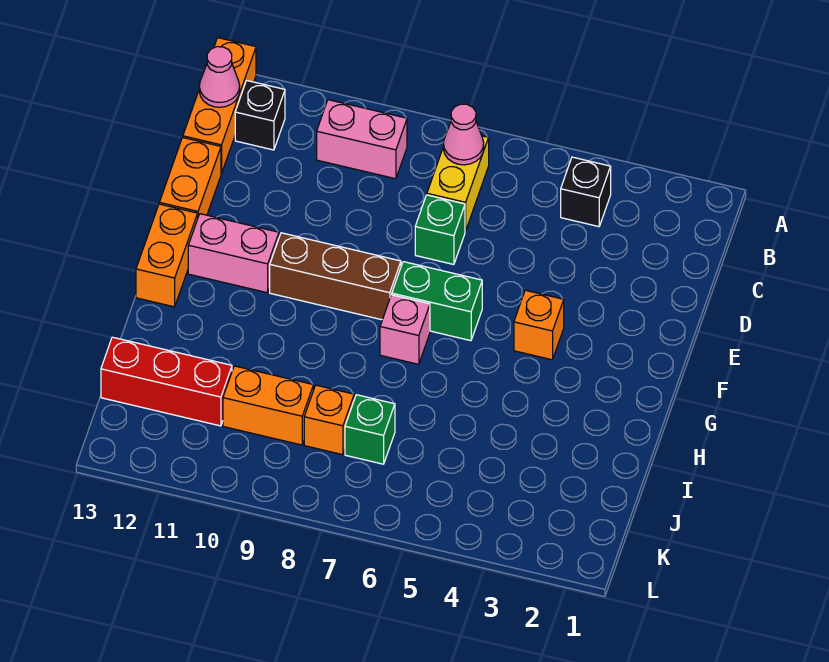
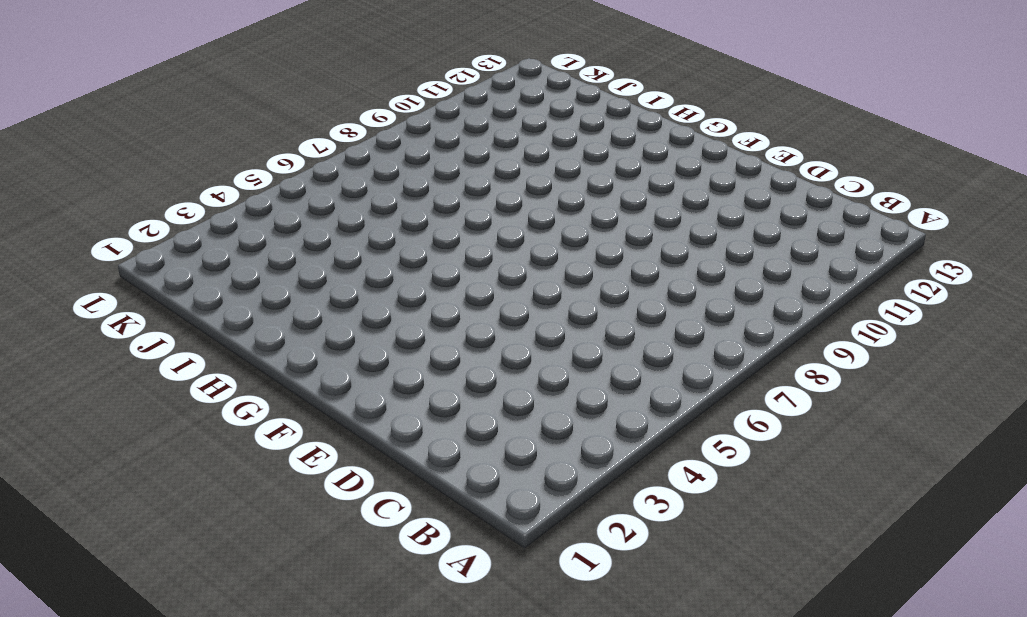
none -> orange brick A13:C13 level 1
none -> black brick B4 level 1
none -> yellow brick B7:C7 level 1

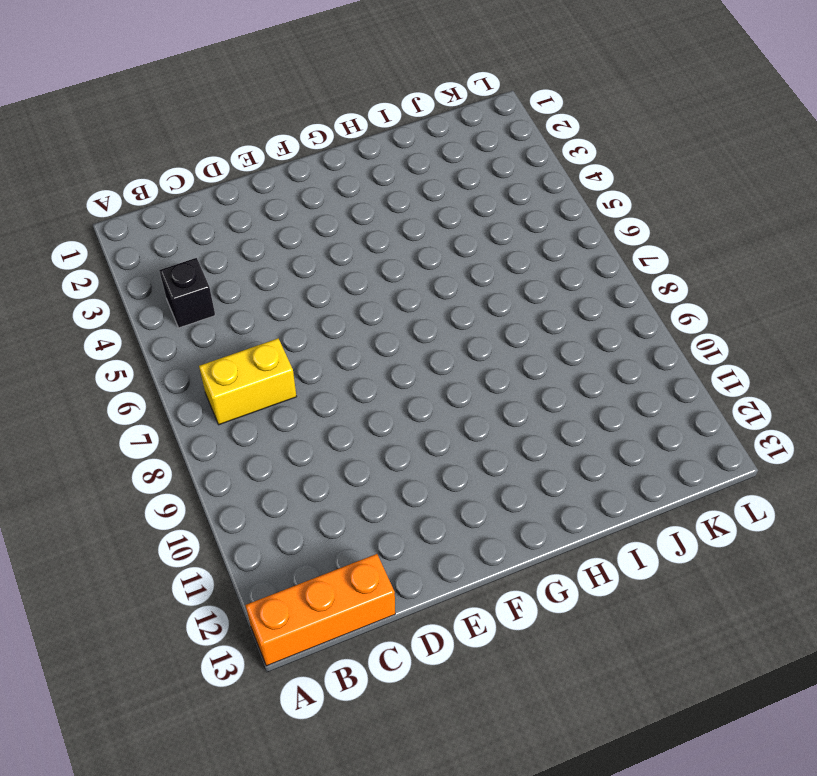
none -> pink brick B9:B10 level 1
none -> black brick B12 level 1
none -> green brick D7 level 1

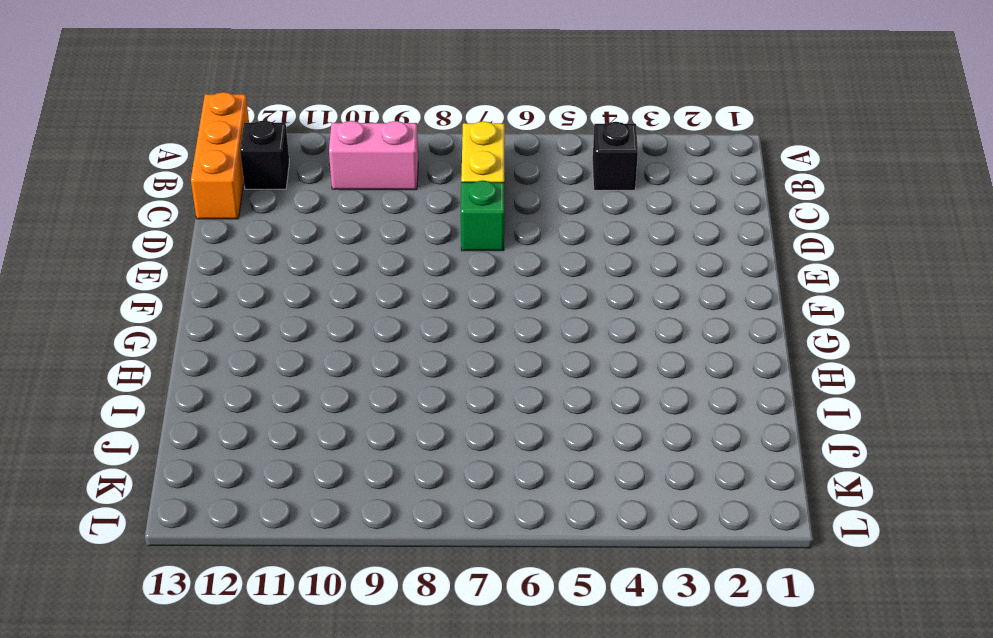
none -> orange brick D13:E13 level 1
none -> orange brick F4 level 1
none -> green brick F6:F7 level 1

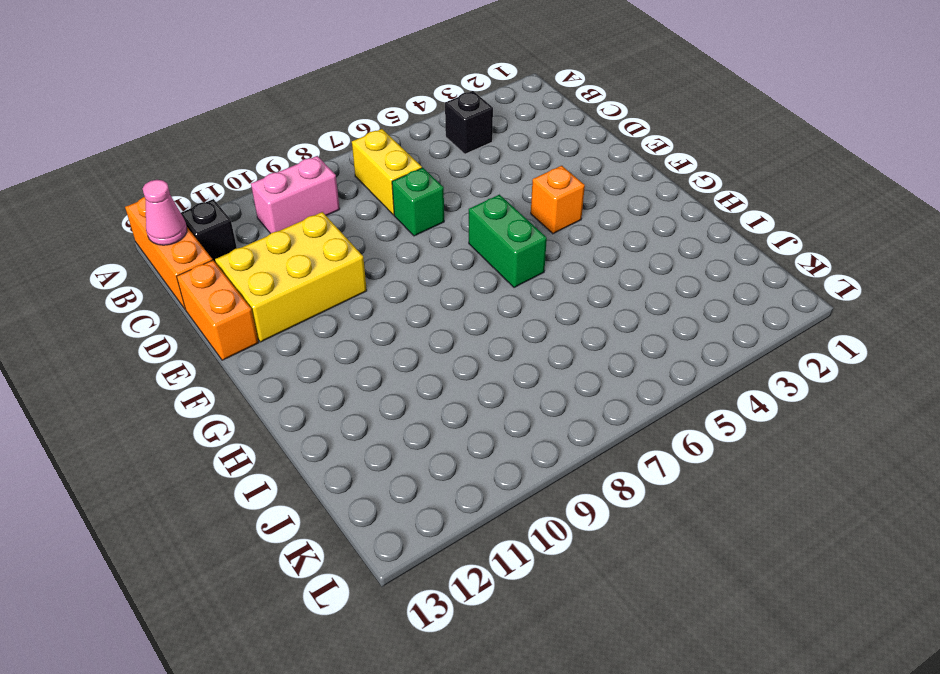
yellow brick D10:E12 level 1 -> none
green brick F6:G6 level 1 -> green brick F6:F7 level 1
none -> brown brick F8:F10 level 1
none -> pink brick F11:F12 level 1
none -> orange brick F13:G13 level 1

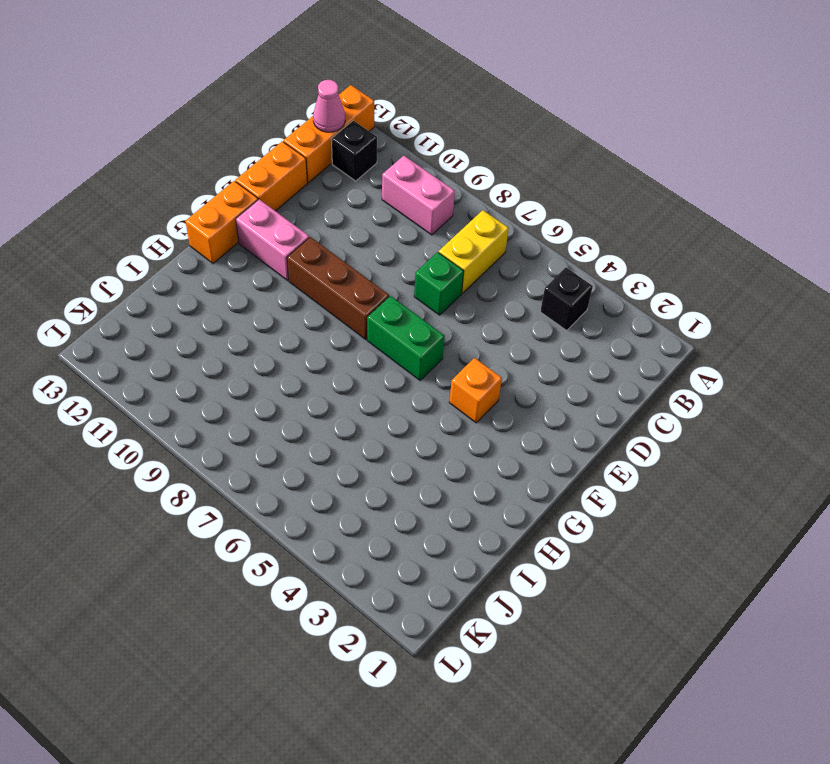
none -> pink brick G7 level 1
none -> green brick J7 level 1
none -> orange brick J8 level 1

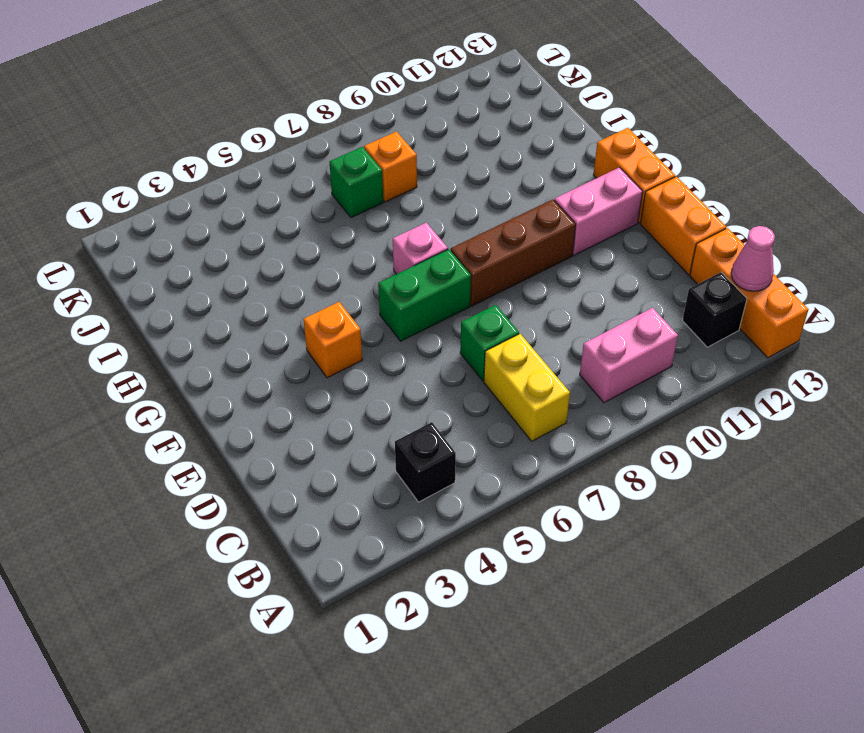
none -> orange brick J9:J10 level 1
none -> red brick J11:J13 level 1
none -> pink cone B7 level 2

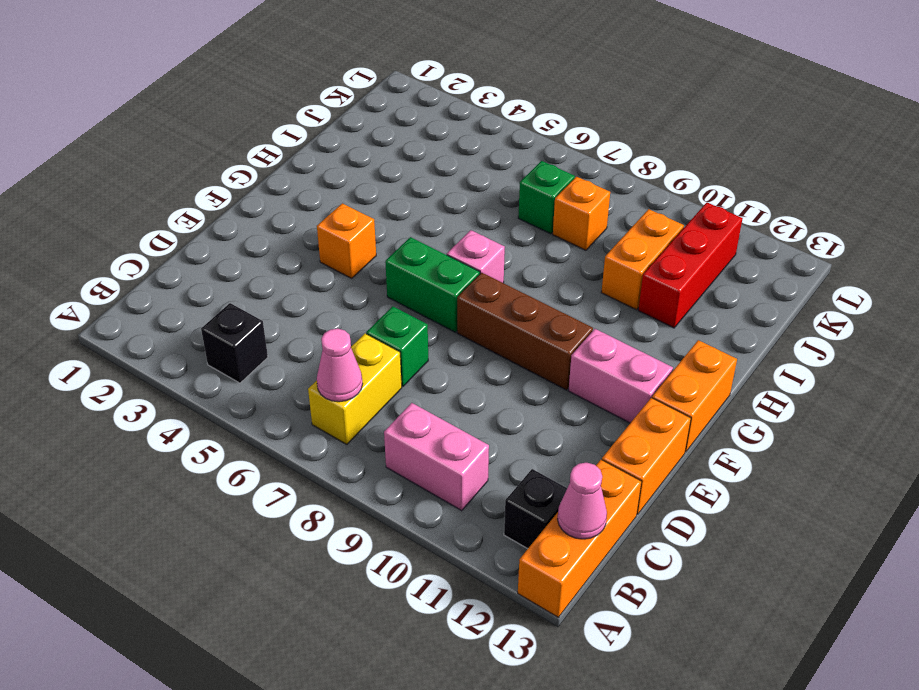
orange brick I10:J10 level 1 -> orange brick J9:J10 level 1
red brick I11:K11 level 1 -> red brick J11:J13 level 1

